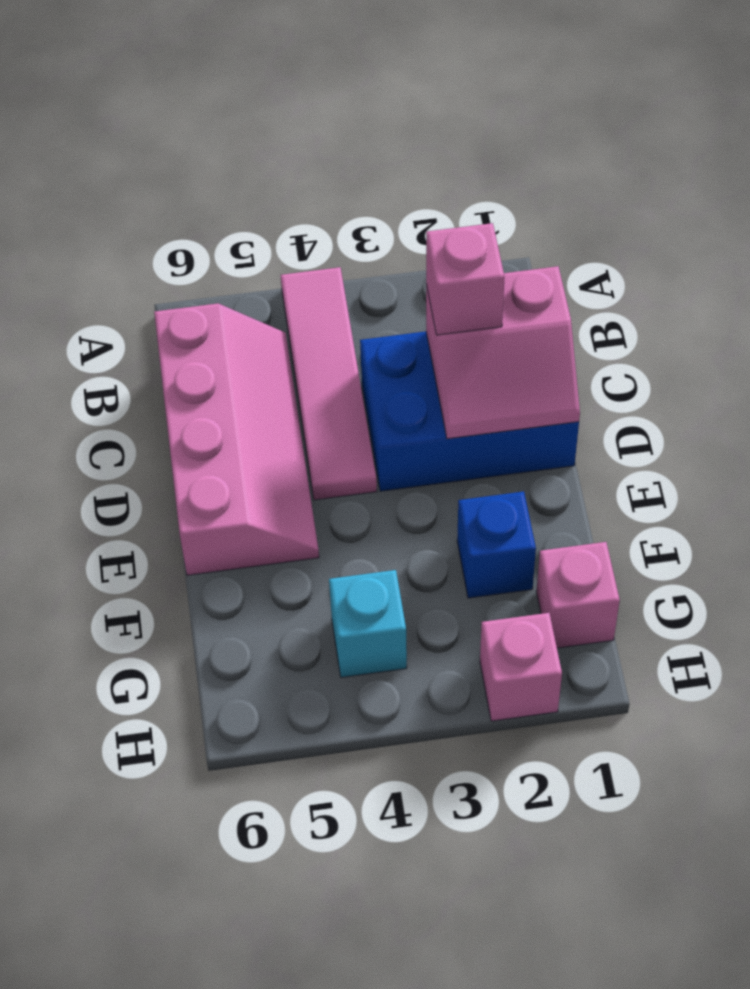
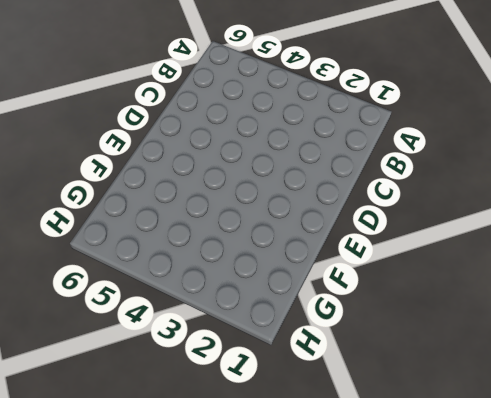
none -> pink tile A4:D4 level 1
none -> pink slope B5:E6 level 1 top 6

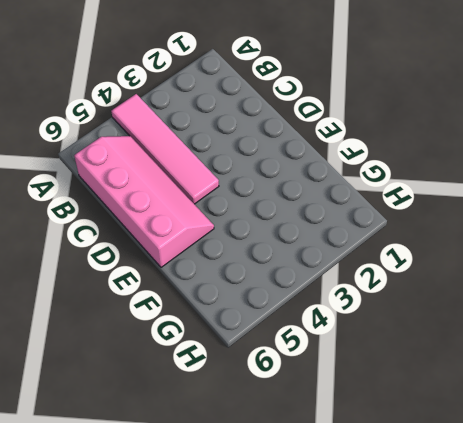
none -> blue brick C1:D3 level 1
none -> blue brick F2 level 1

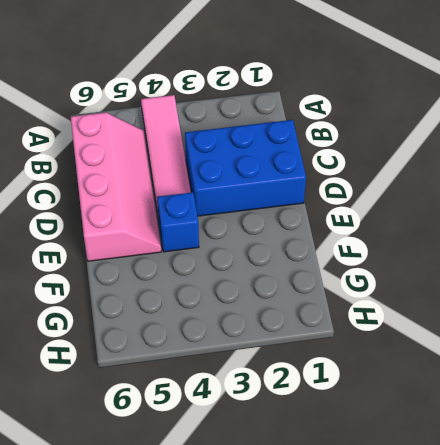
blue brick E4 level 1 -> blue brick F2 level 1
none -> pink brick G1 level 1
none -> cyan brick G4 level 1

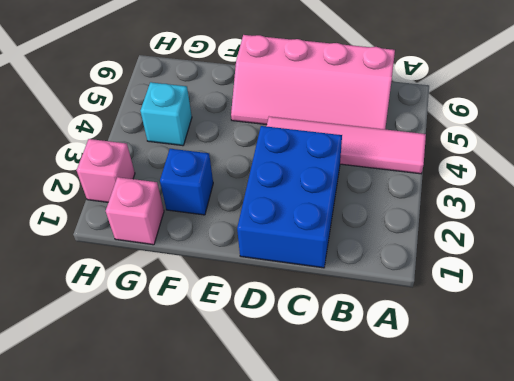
none -> pink slope C1:D2 level 2 top C
none -> pink brick C2 level 3

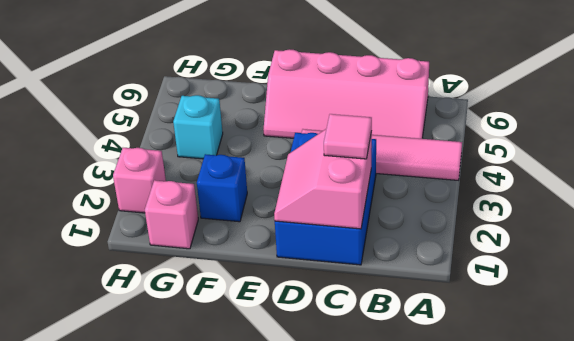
pink tile C2 level 3 -> pink brick C2 level 3

